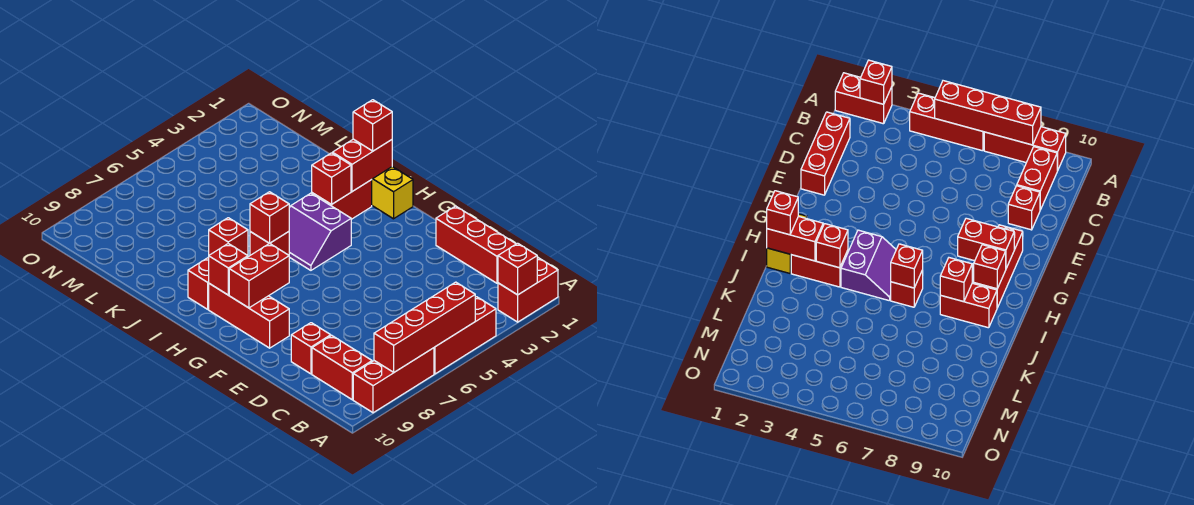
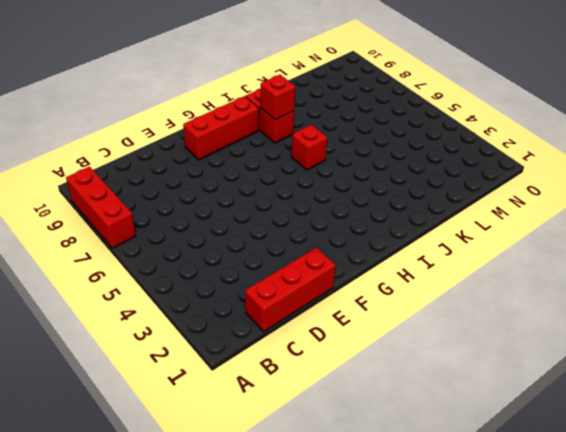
none -> red brick A1:A2 level 1
none -> red brick A4:A6 level 1
none -> red brick B9:C9 level 1

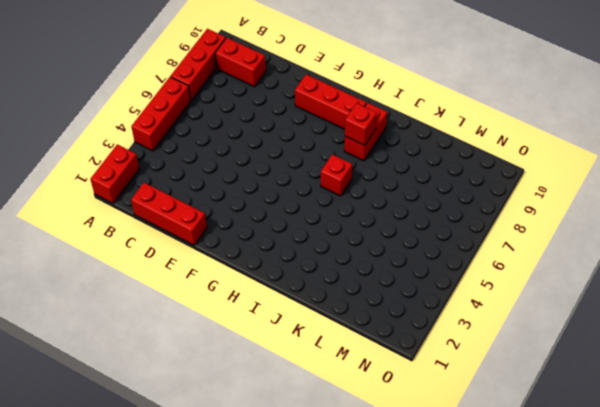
none -> red brick D9 level 1
none -> yellow brick H1:I1 level 1
none -> purple slope H4:I5 level 1 top 4

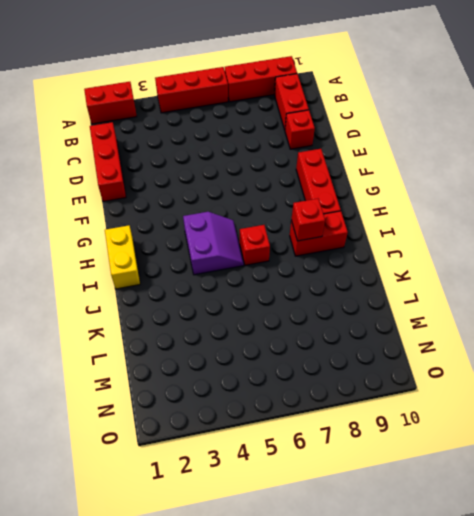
none -> red brick I2:I3 level 1
none -> red brick A2 level 2
none -> red brick A5:A8 level 2

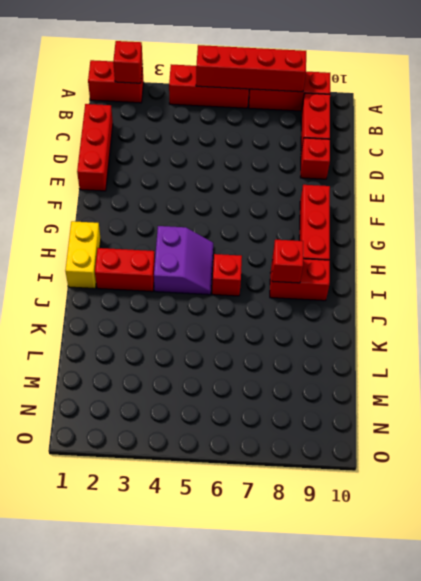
none -> red brick G8:G9 level 2
none -> red brick H9 level 2
none -> red brick I1:I2 level 2

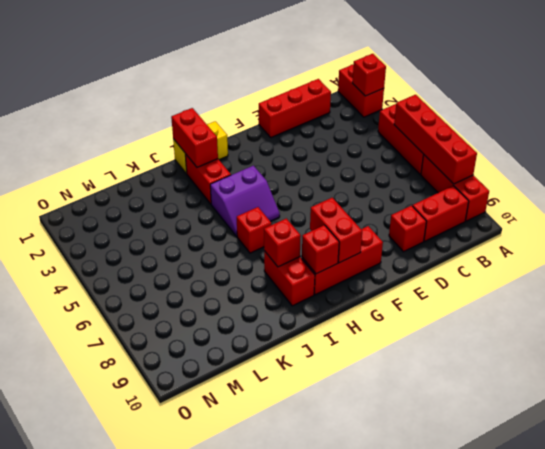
none -> red brick I3 level 2
none -> red brick I6 level 2
none -> red brick I1 level 3

